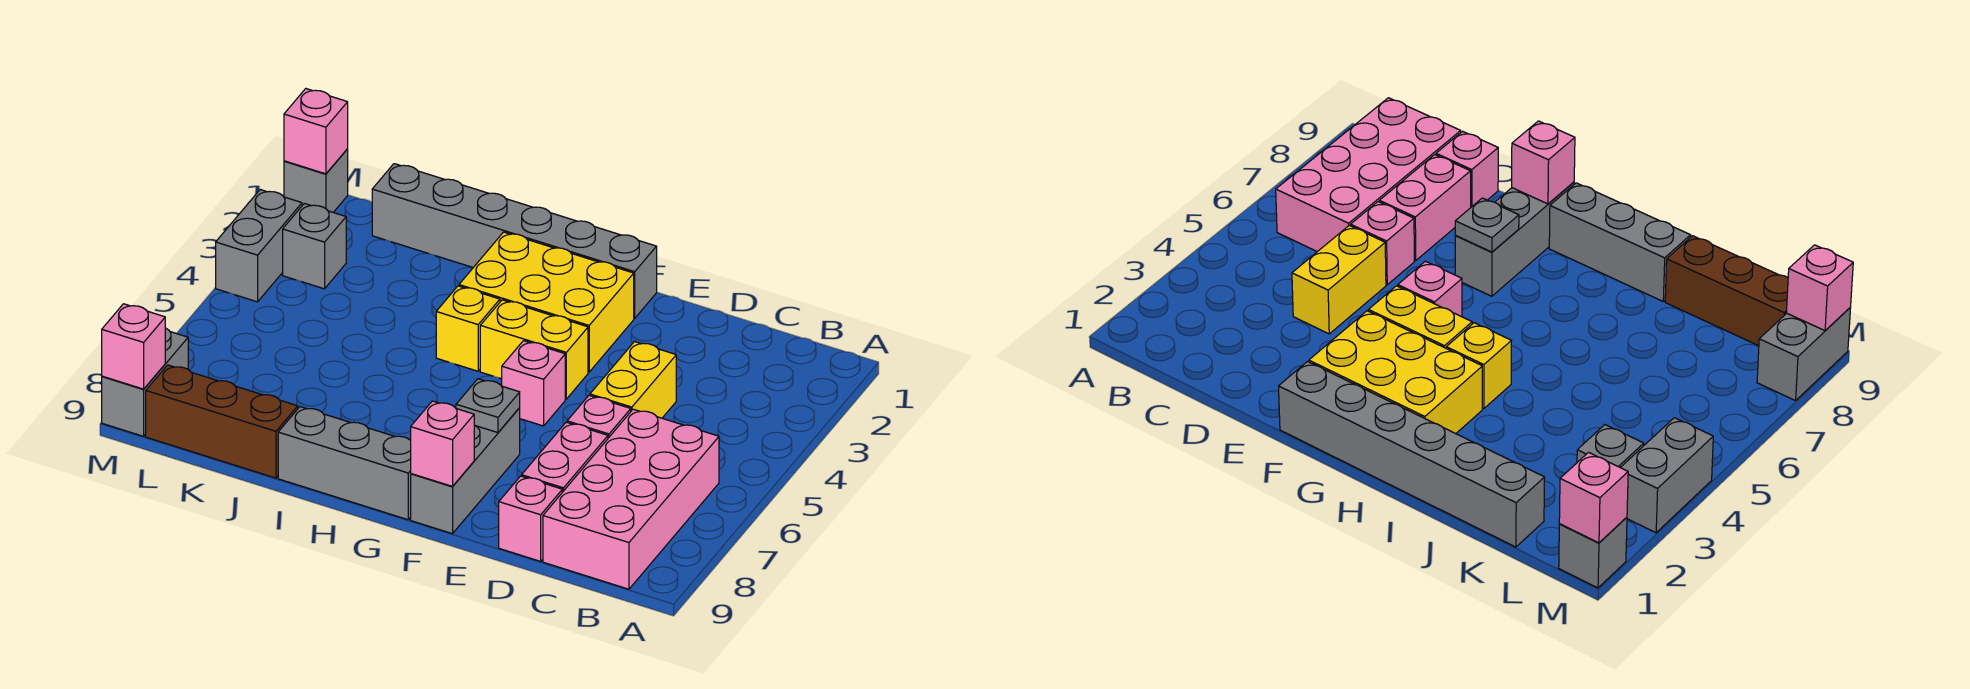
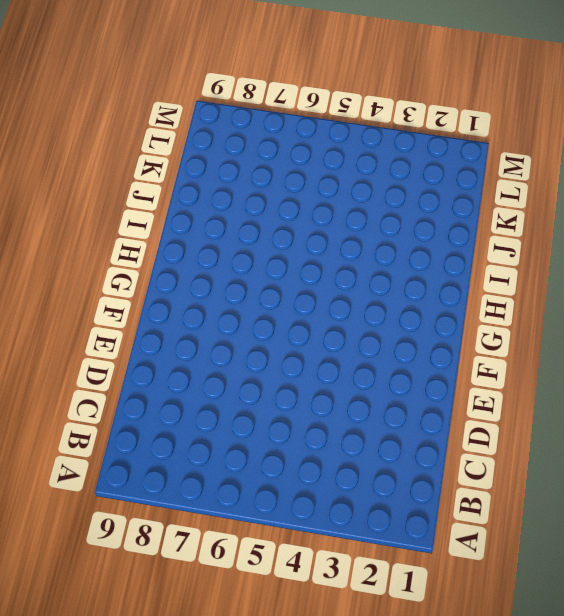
none -> pink brick B6:C9 level 1
none -> yellow brick D4:D5 level 1
none -> pink brick D6 level 1

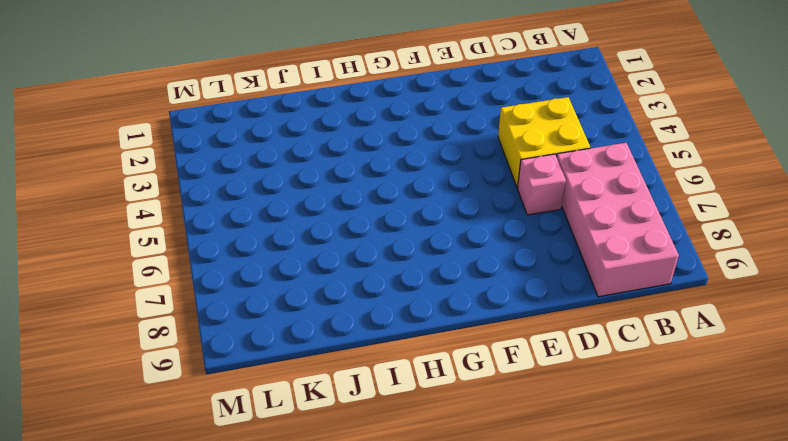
yellow brick C4:D5 level 1 -> yellow brick D4:D5 level 1
none -> pink brick D7:D8 level 1
none -> pink brick D9 level 1
none -> grey brick F1:K1 level 1

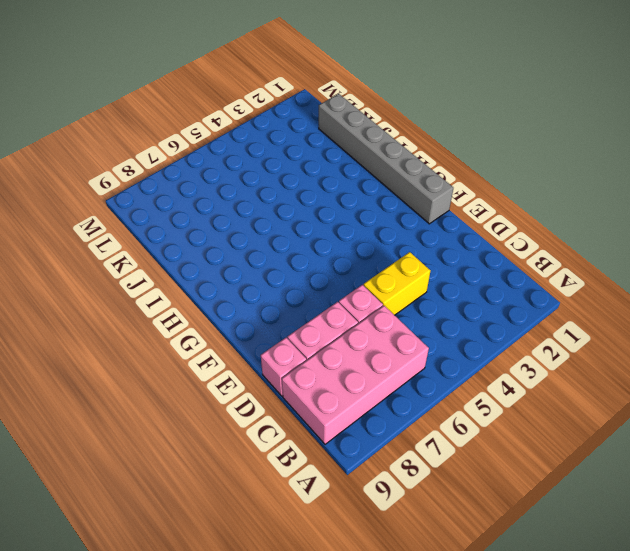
none -> yellow brick F2:H3 level 1
none -> yellow brick F4:G4 level 1
none -> pink brick F5 level 1

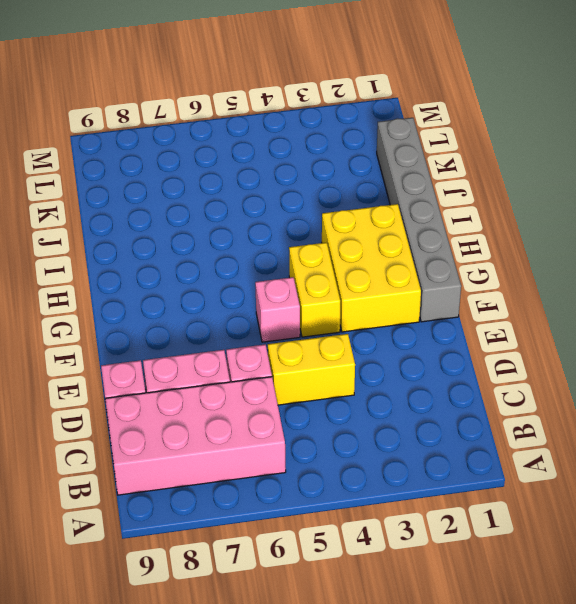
none -> grey brick F7:F9 level 1
none -> grey brick G9:I9 level 1
none -> yellow brick H4 level 1

